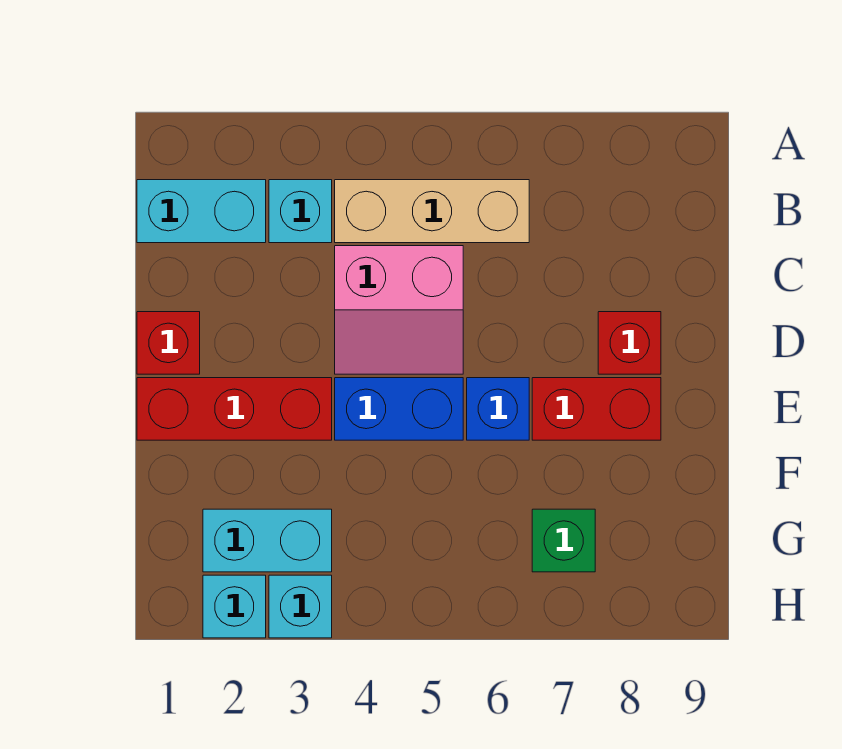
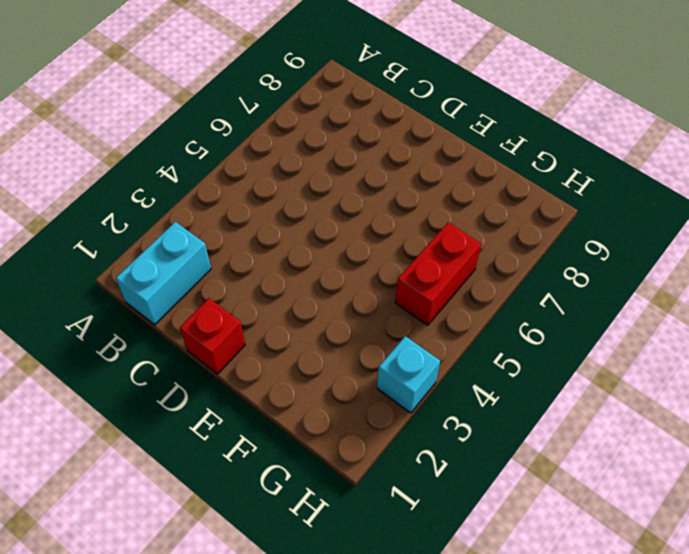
red brick G5:G6 level 1 -> red brick E7:E8 level 1
none -> cyan brick B3 level 1
none -> tan brick B4:B6 level 1
none -> pink slope C4:D5 level 1 top C

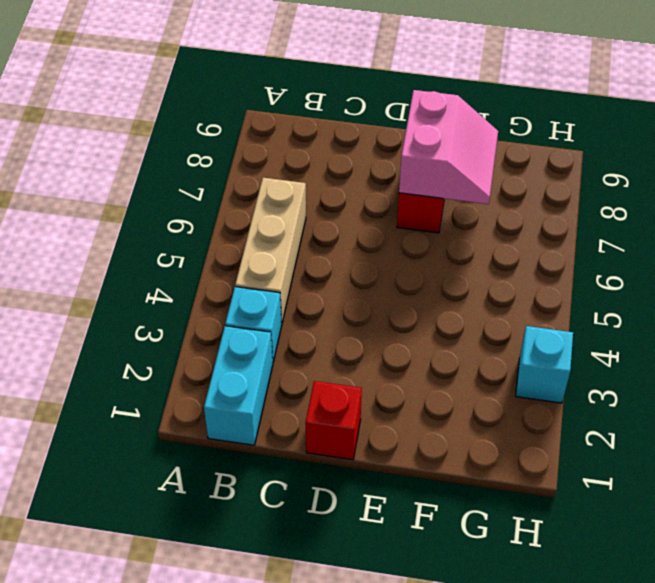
pink slope E7:F8 level 2 top E -> pink slope C4:D5 level 1 top C
none -> red brick D8 level 1
none -> red brick E1:E3 level 1
none -> blue brick E4:E5 level 1

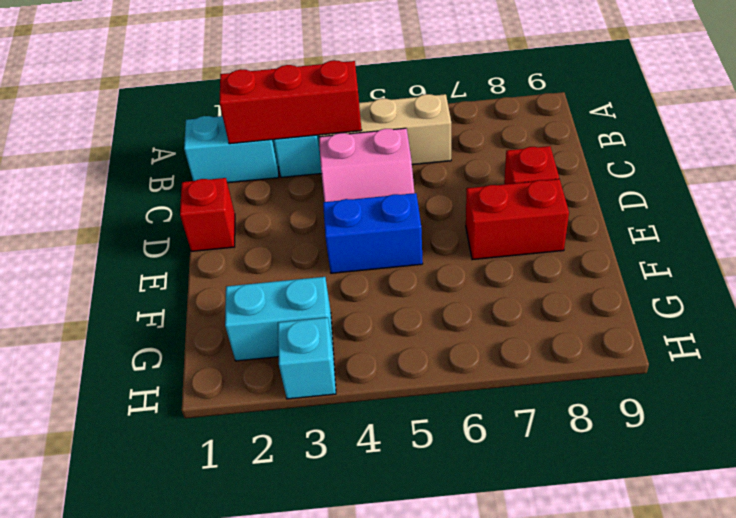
red brick B2:B4 level 2 -> red brick E1:E3 level 1
none -> blue brick E6 level 1
none -> green brick G7 level 1
none -> cyan brick H2 level 1

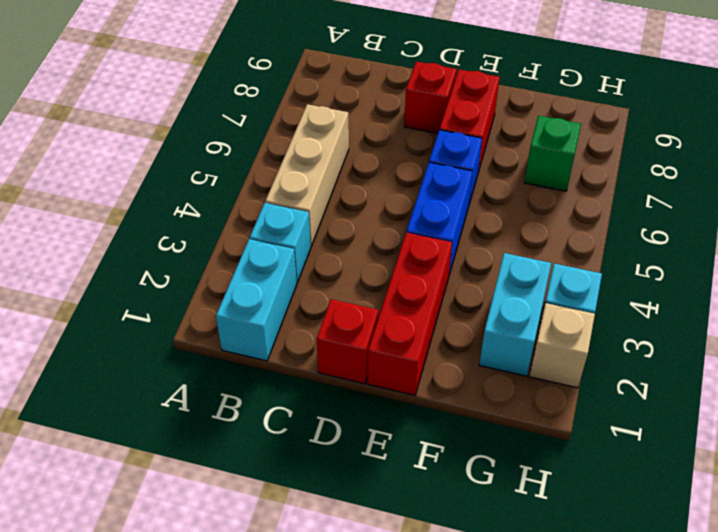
tan brick H2 level 1 -> cyan brick H2 level 1
none -> pink slope C4:D5 level 1 top C

